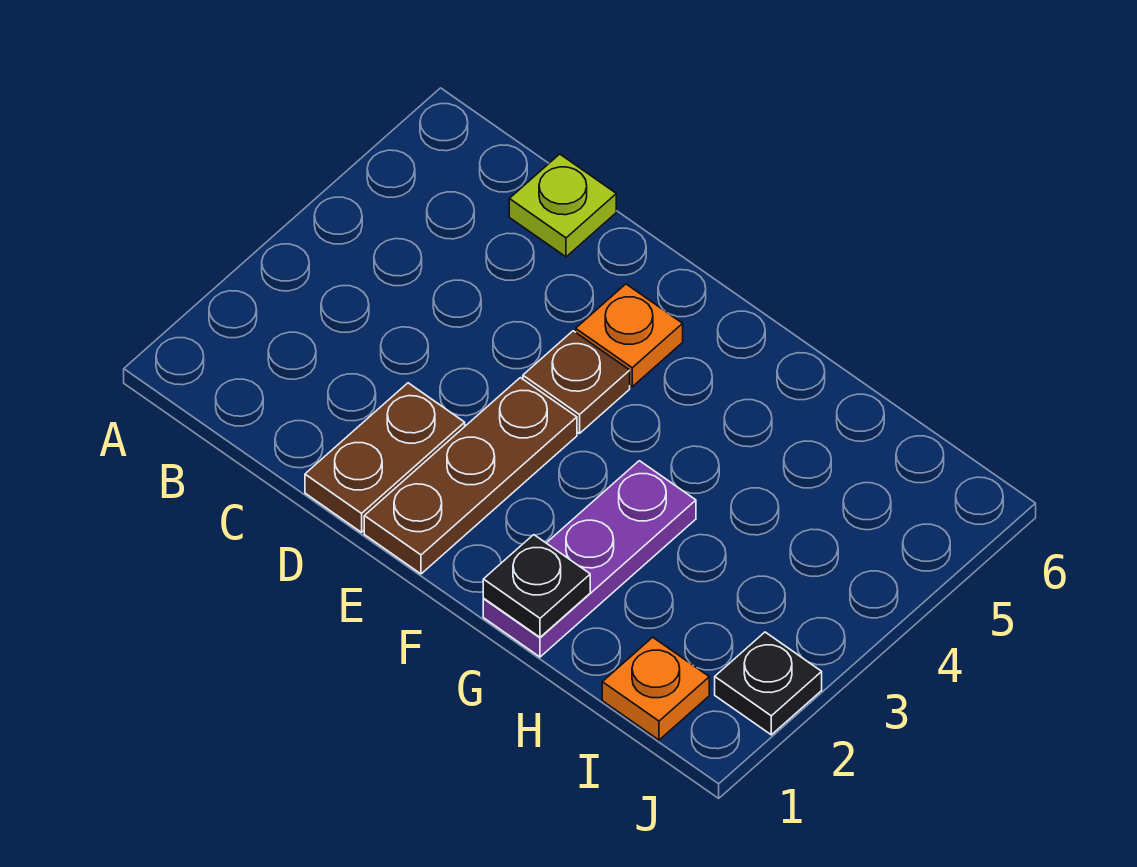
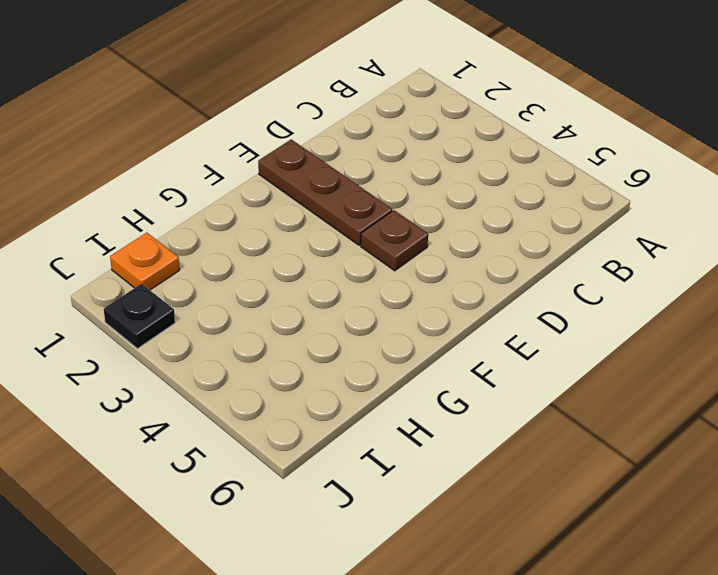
none -> lime plate C6 level 1
none -> brown plate D1:D2 level 1

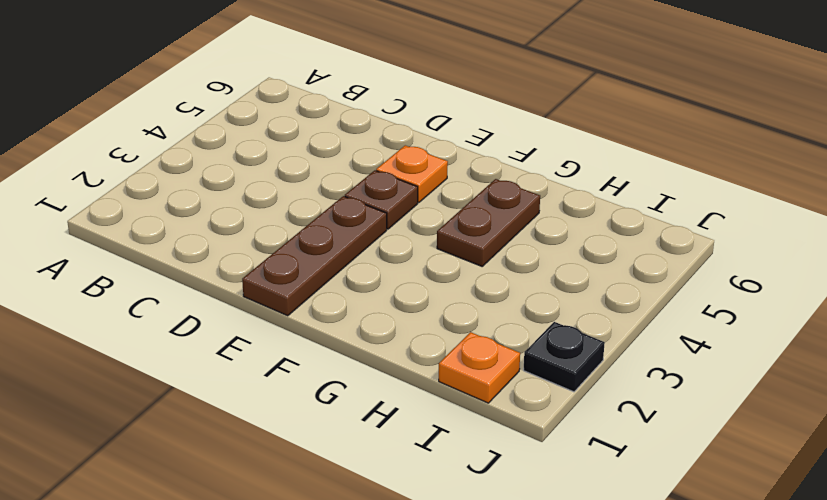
brown plate G4:G5 level 1 -> brown plate D1:D2 level 1
none -> lime plate C6 level 1
none -> purple plate G1:G3 level 1

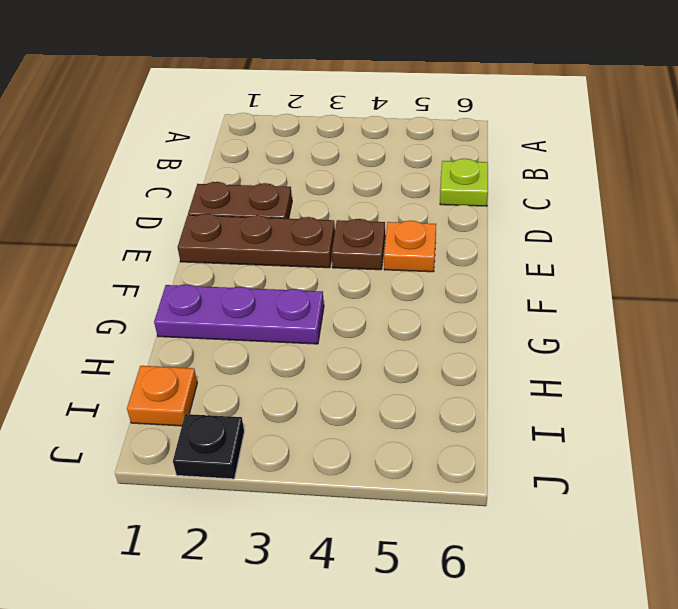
none -> black plate G1 level 2

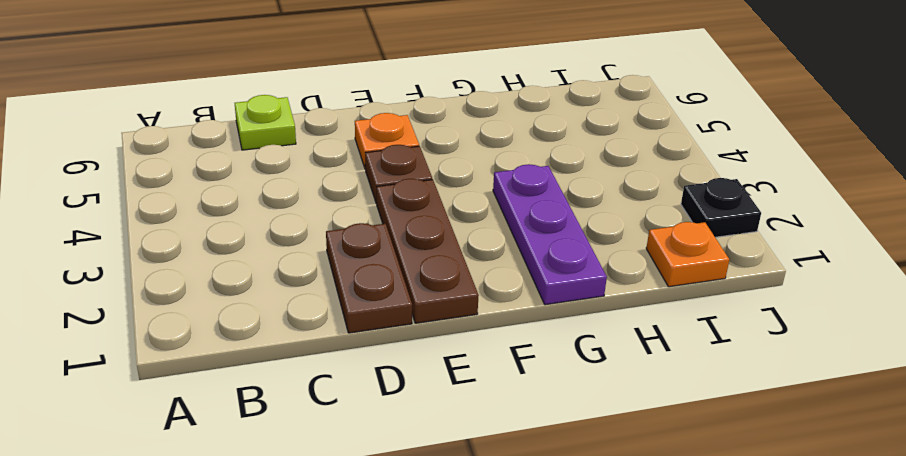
none -> black plate G1 level 2

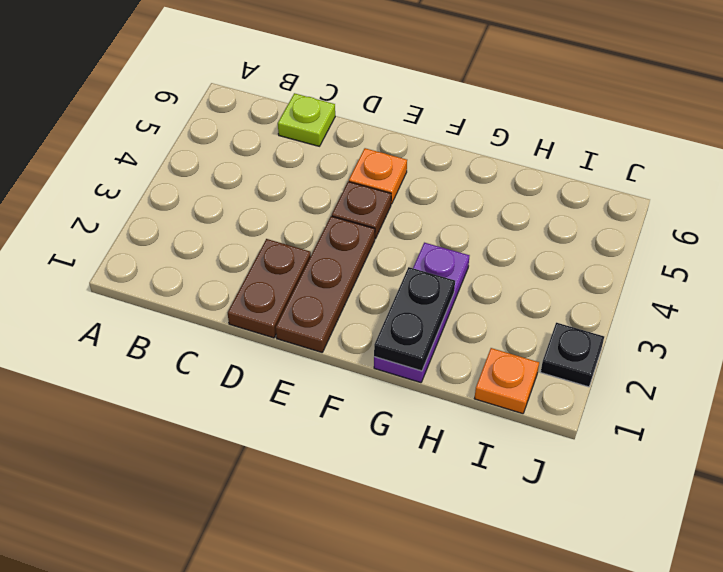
black plate G1:G2 level 2 -> black plate G1 level 2

